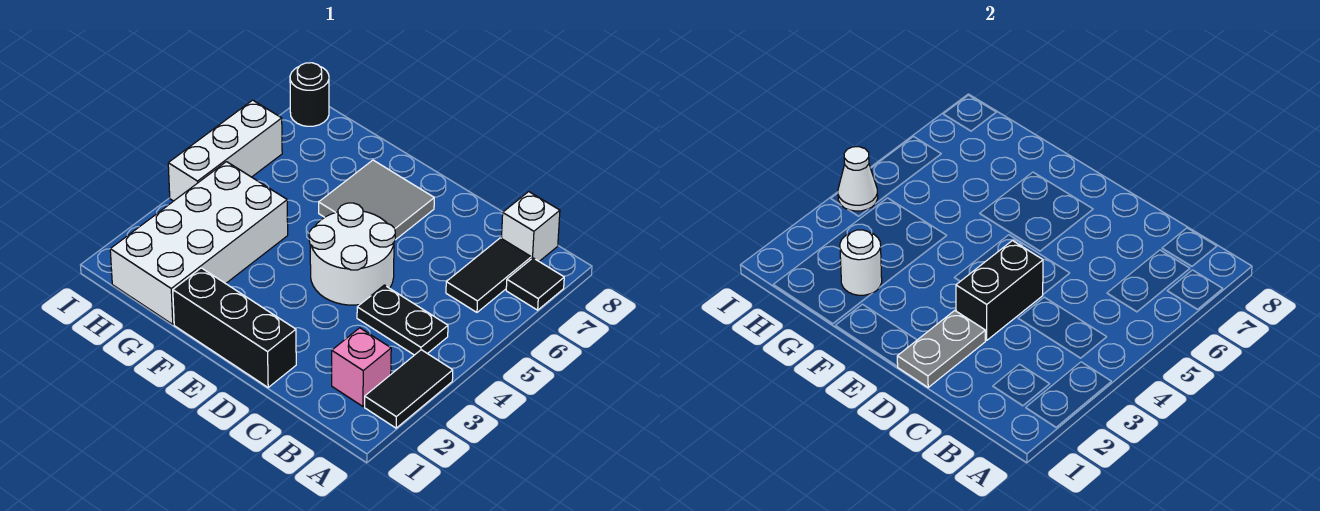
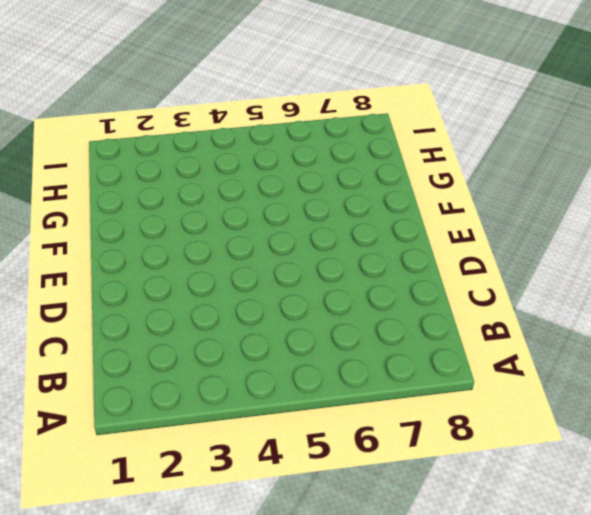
none -> black tile A2:A3 level 1
none -> black tile A7 level 1
none -> pink brick B2 level 1

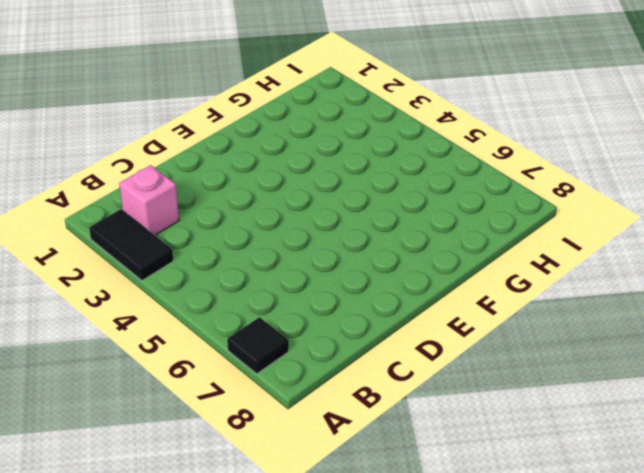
none -> black plate B4:C4 level 1
none -> black tile B6:B7 level 1
none -> white brick B8 level 1

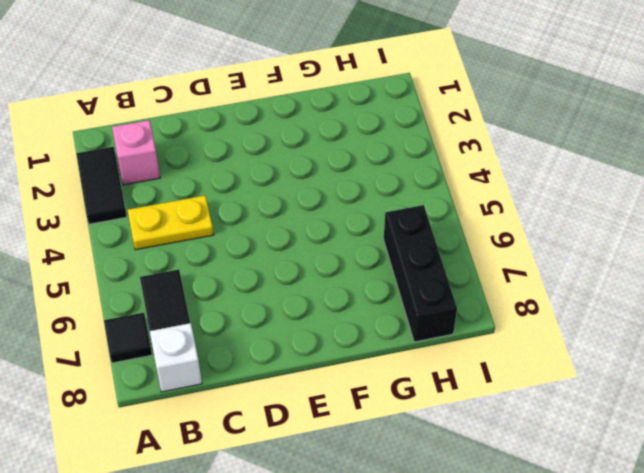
yellow plate B4:C4 level 1 -> black plate B4:C4 level 1
black brick H6:H8 level 1 -> black brick D1:F1 level 1
none -> white round brick D4:E5 level 1
none -> grey tile E6:F7 level 1
none -> white brick G1:H4 level 1

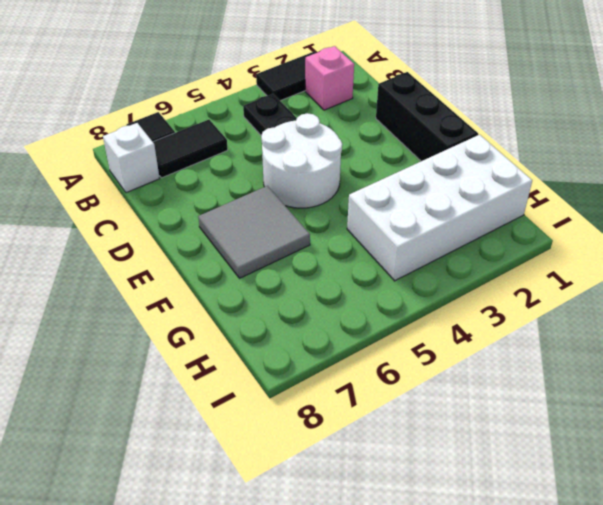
none -> white brick I4:I6 level 1
none -> black round brick I8 level 1
none -> grey plate D1:D2 level 2

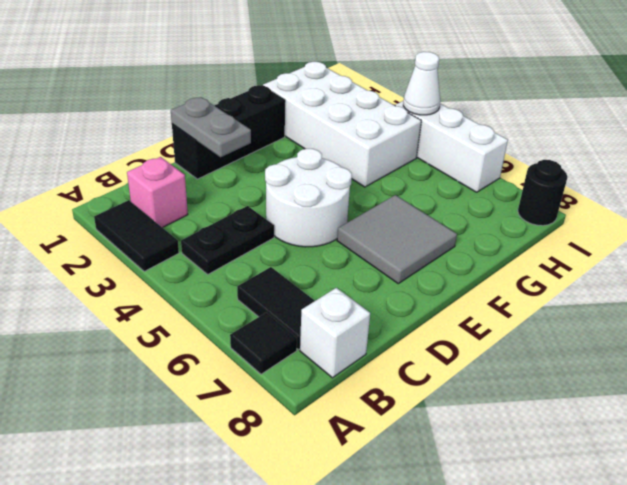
none -> black brick D3:D4 level 2
none -> white round brick G2 level 2

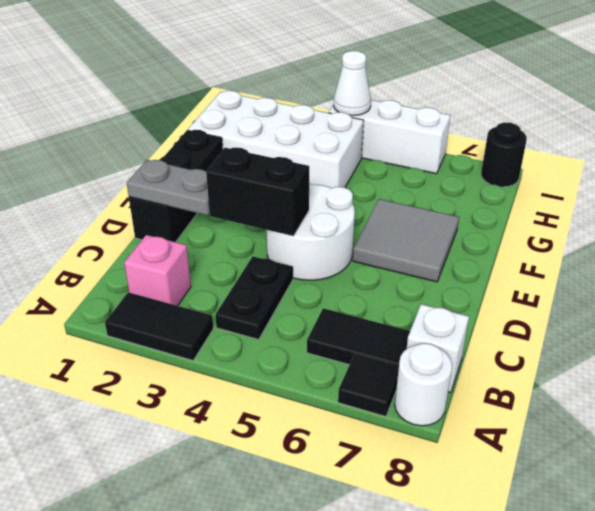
white round brick A8 level 1 -> white round brick G2 level 2

